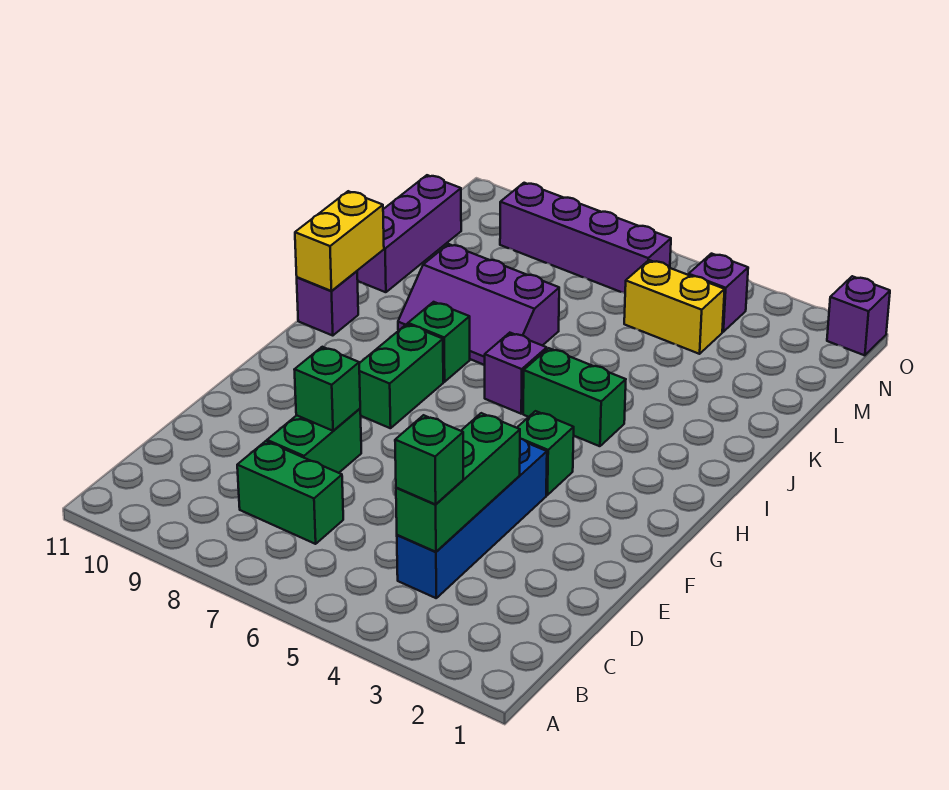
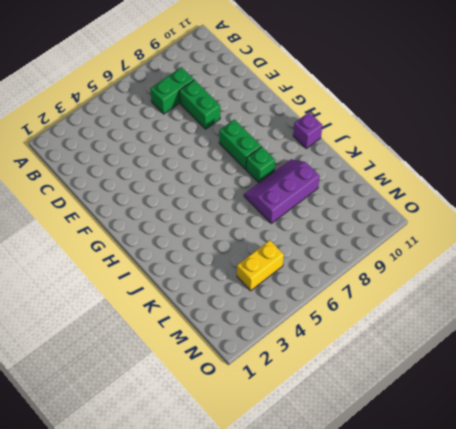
none -> blue brick C4:F4 level 1
none -> green brick G4 level 1
none -> green brick I4:I5 level 1

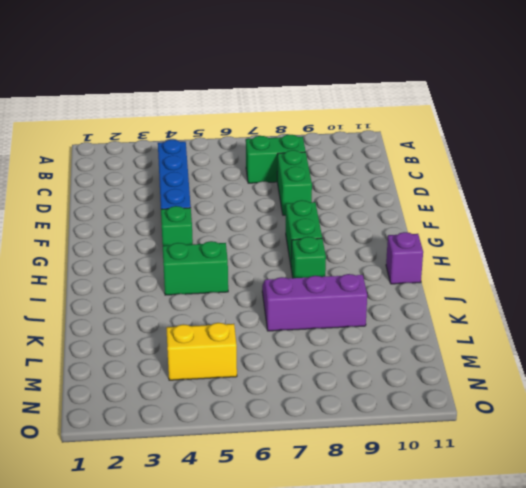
none -> purple brick I6 level 1
none -> purple brick K11:M11 level 1
none -> purple brick N4 level 1

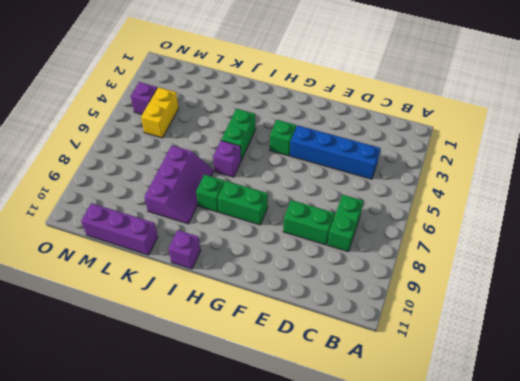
none -> purple brick N6:N9 level 1
none -> purple brick O1 level 1
none -> green brick C4:E4 level 2

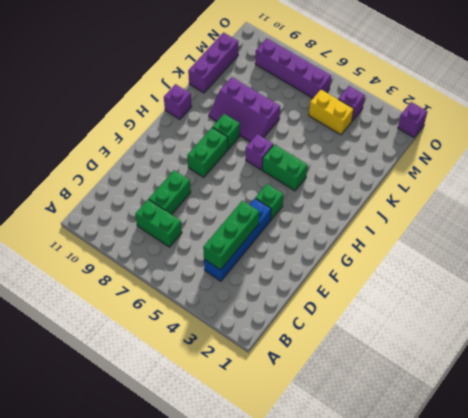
none -> green brick E8 level 2
none -> yellow brick I11:J11 level 2
none -> green brick C4 level 3

